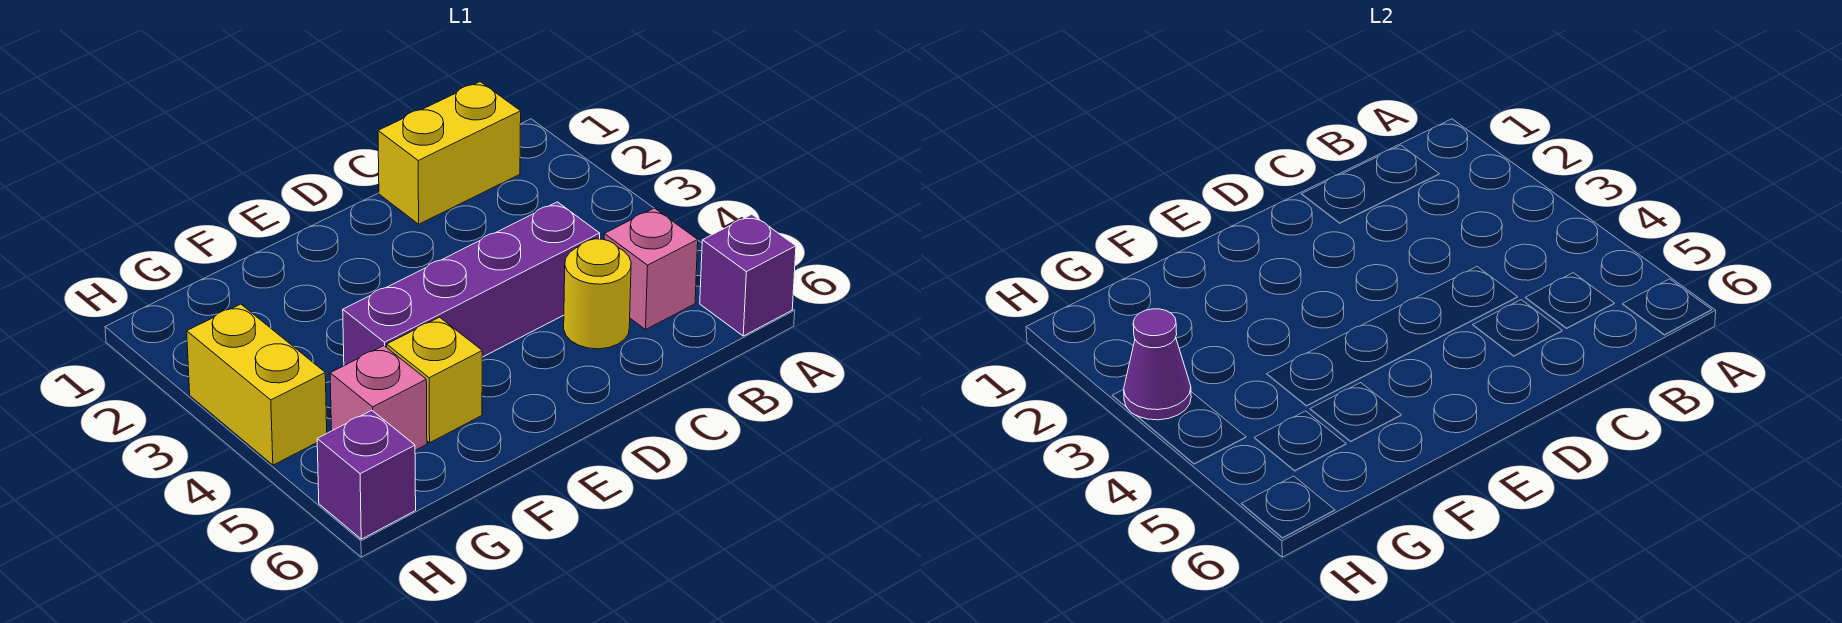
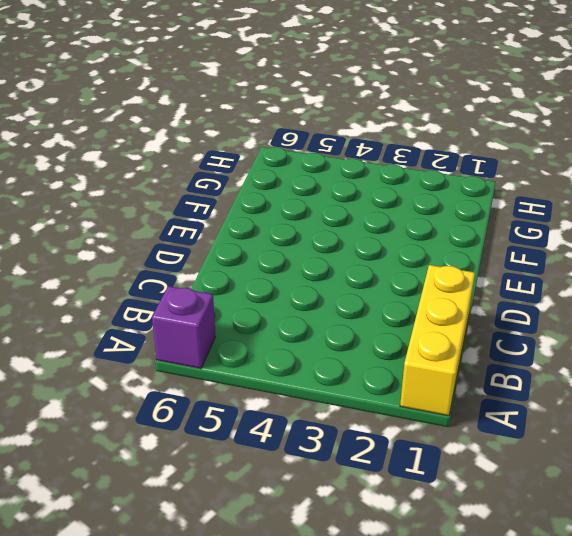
yellow brick A1:C1 level 1 -> yellow brick B1:C1 level 1
none -> pink brick B5 level 1
none -> purple brick C4:F4 level 1

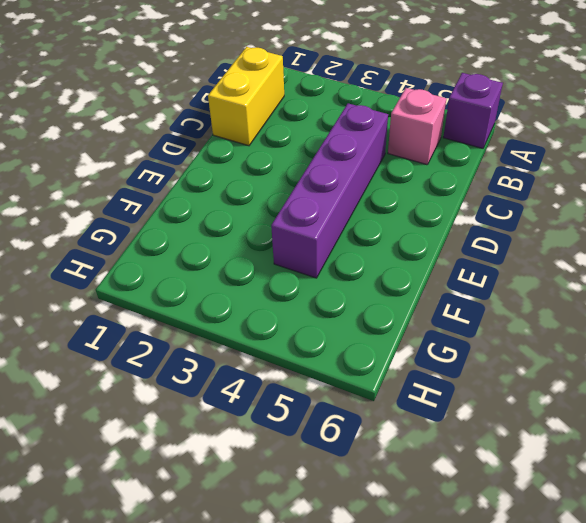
none -> yellow round brick C5 level 1
none -> yellow brick F5 level 1

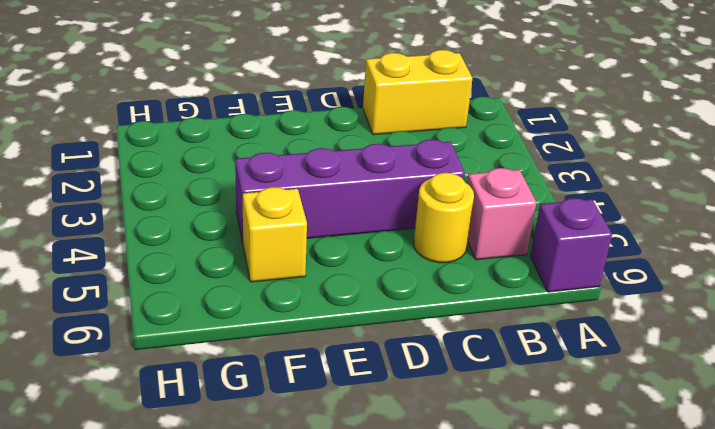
none -> pink brick G5 level 1
none -> yellow brick H3:H4 level 1

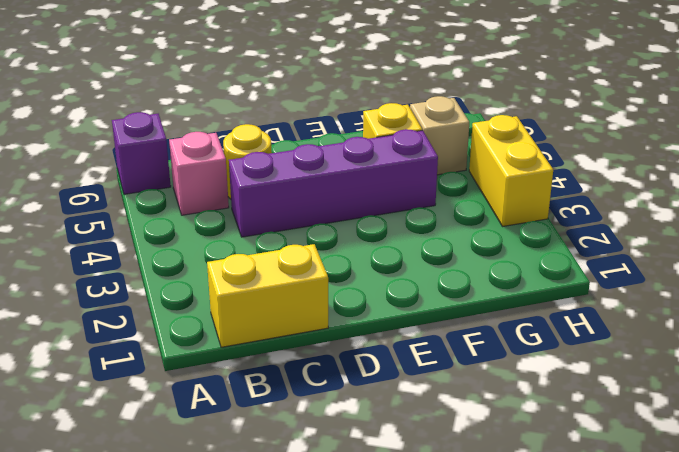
tan brick G5 level 1 -> pink brick G5 level 1
none -> purple brick H6 level 1
none -> purple cone H3 level 2

